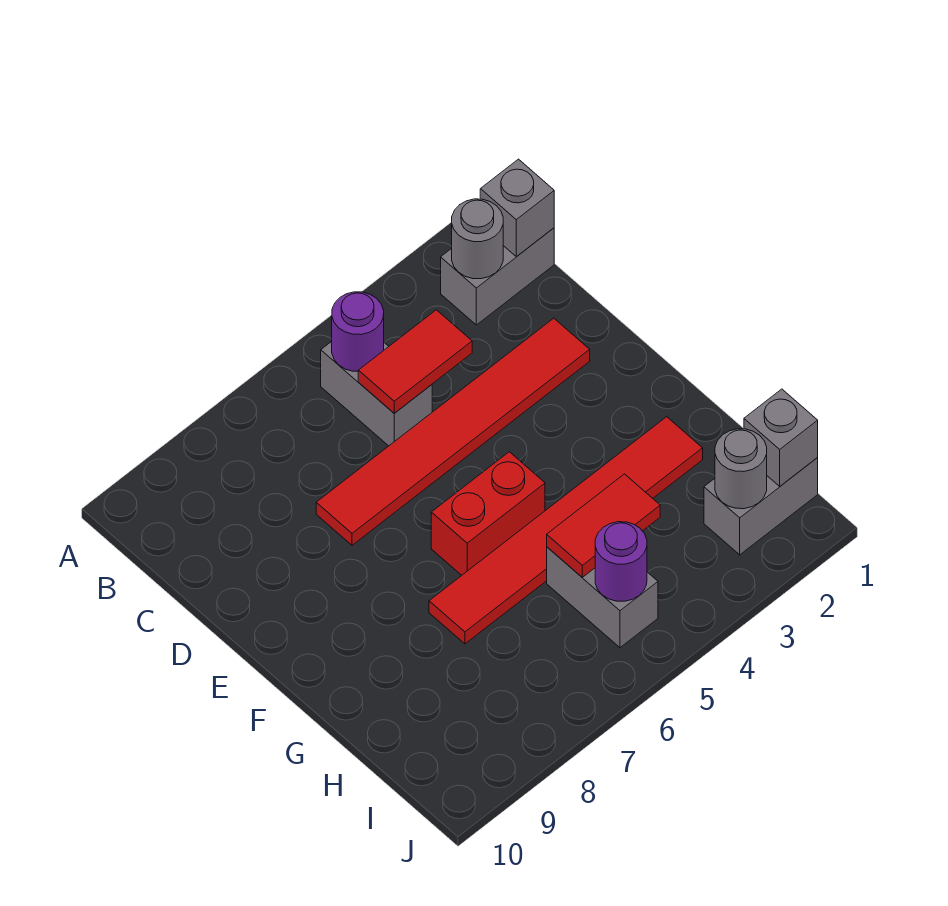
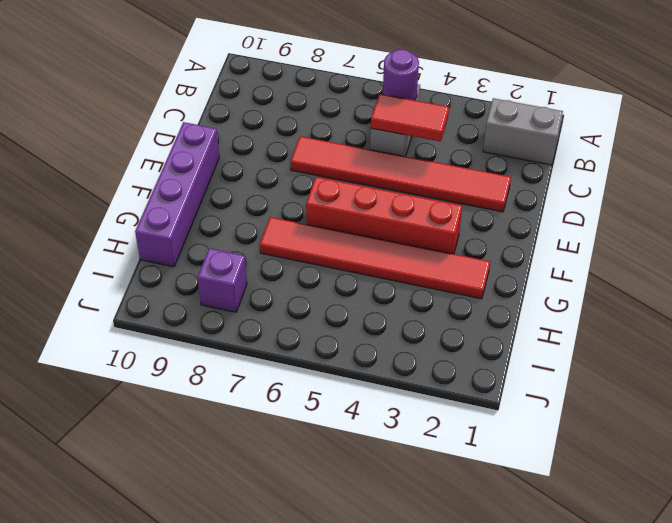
purple brick E10:H10 level 1 -> none
red brick F3:F6 level 1 -> red brick F5:F6 level 1
purple brick I8 level 1 -> none
none -> grey brick H5:I5 level 1
none -> grey brick I1:I2 level 1
none -> grey brick B1 level 2

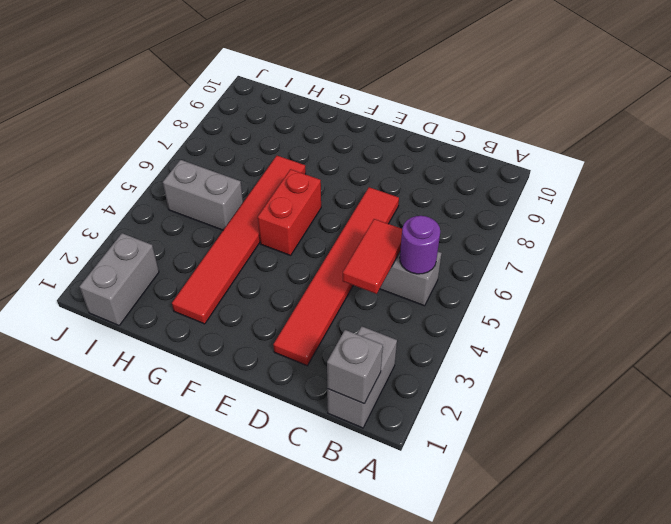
none -> grey round brick B2 level 2
none -> red tile H4:H5 level 2
none -> grey brick I1 level 2

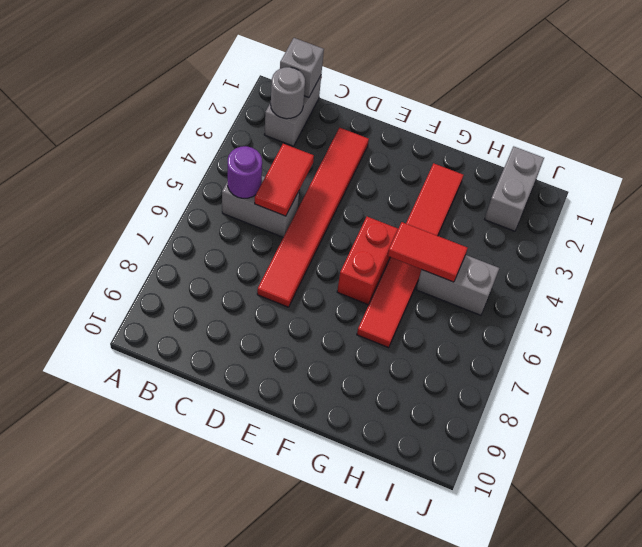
red tile G5:H5 level 2 -> red tile H4:H5 level 2
none -> grey brick I1 level 2
none -> grey round brick I2 level 2
none -> purple round brick I5 level 2

